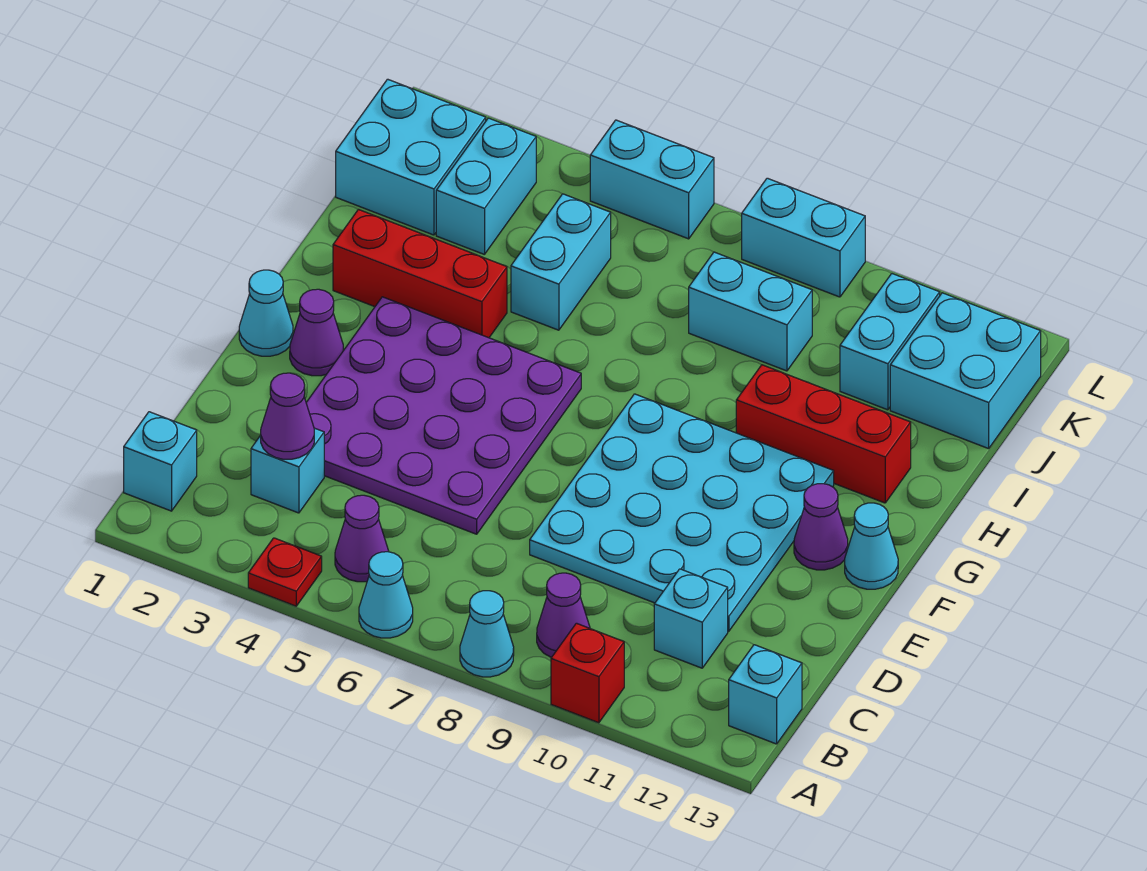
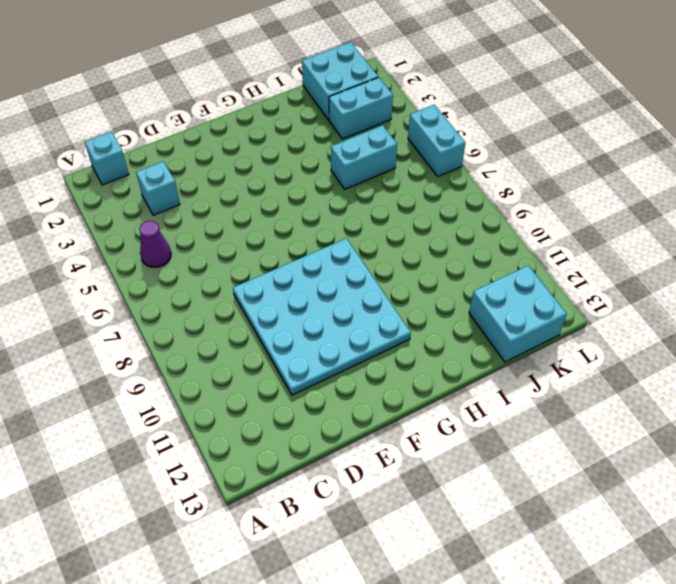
none -> red plate A4 level 1
none -> cyan cone A6 level 1
none -> cyan cone A8 level 1

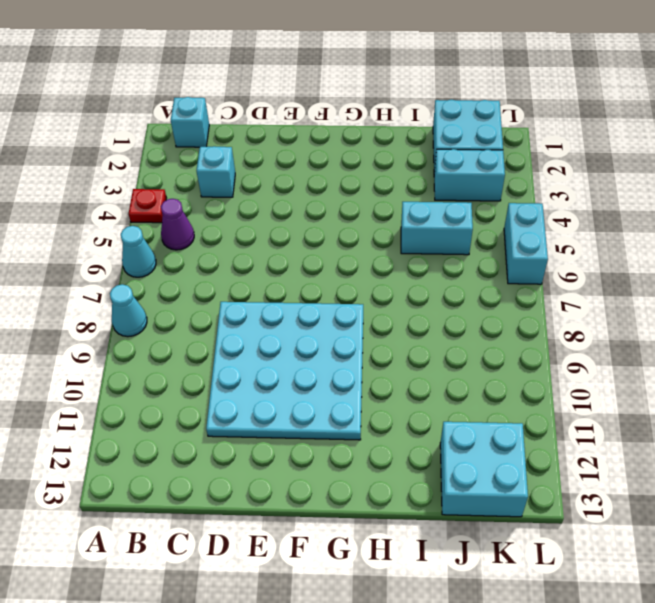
none -> red brick A10 level 1
none -> purple cone B9 level 1
none -> cyan brick B13 level 1

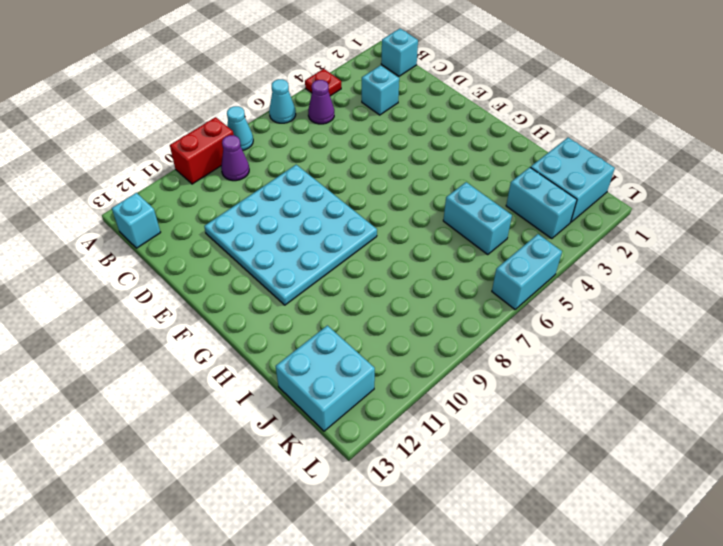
red brick A9:A10 level 1 -> red brick A10 level 1
none -> cyan brick C11 level 1
none -> purple plate D3:G6 level 1
none -> cyan cone F1 level 1

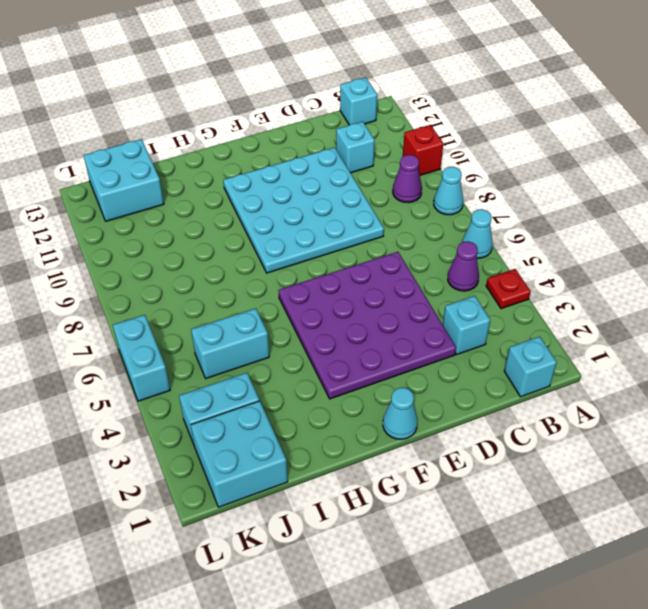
none -> purple cone F2 level 1
none -> purple cone F12 level 1
none -> cyan cone F13 level 1

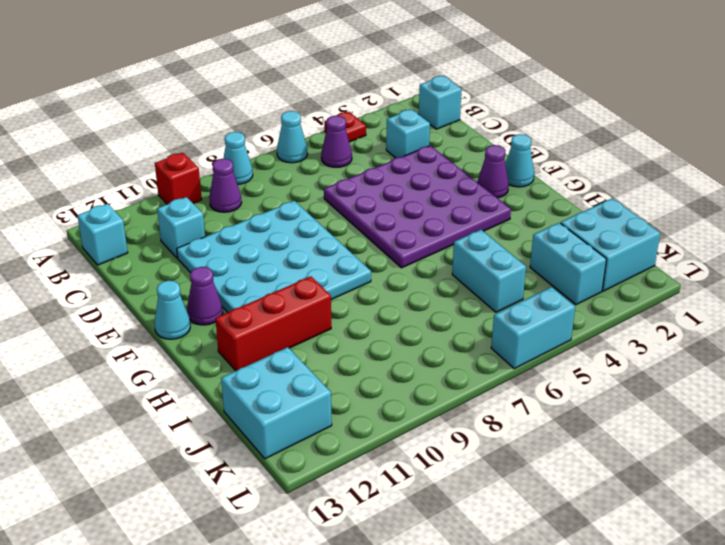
none -> red brick H2:H4 level 1
none -> cyan brick J8:J9 level 1
none -> cyan brick J11:K11 level 1

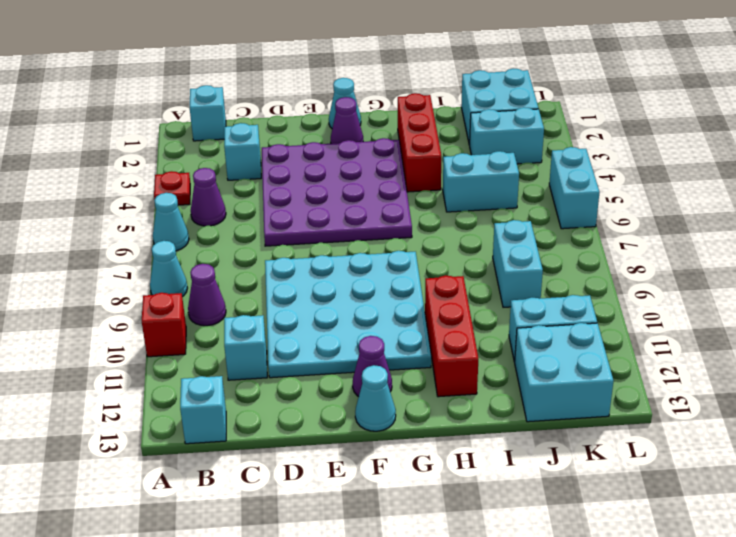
none -> cyan brick L8:L9 level 1
none -> purple cone C3 level 2

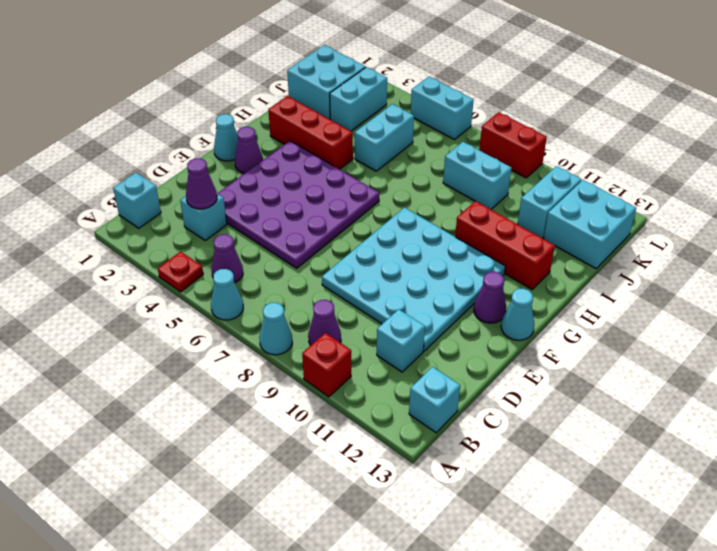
red brick L8:L9 level 1 -> cyan brick L8:L9 level 1

